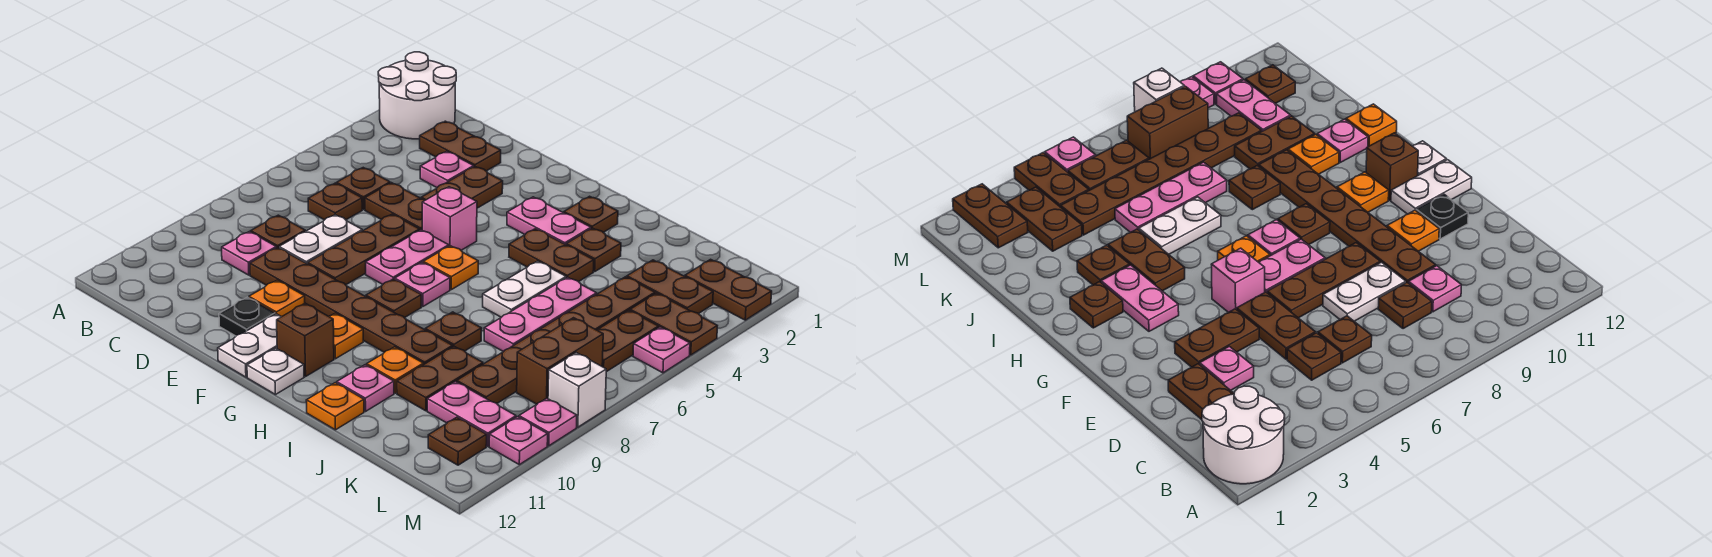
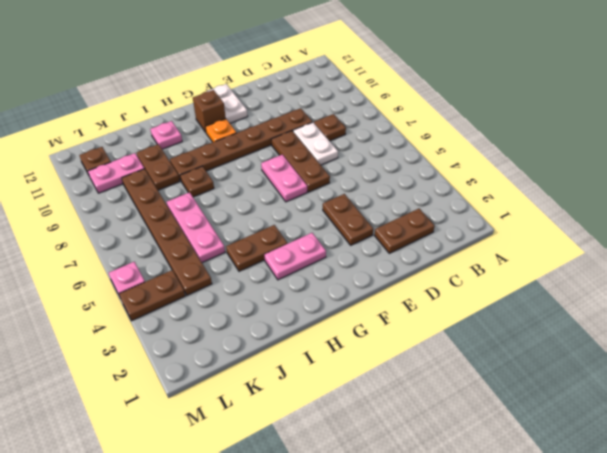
none -> white round brick A1:B2 level 1
none -> brown plate C5 level 1
none -> brown plate C6 level 1
none -> pink plate C9 level 1

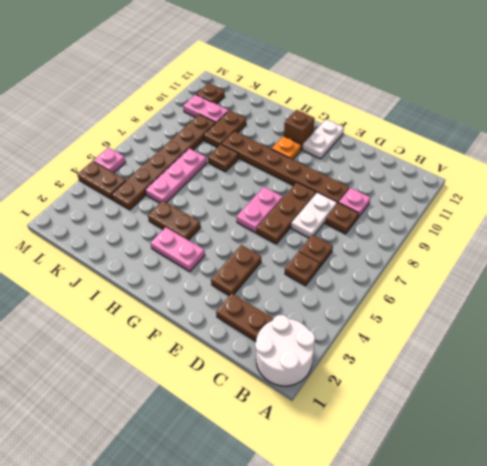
none -> pink plate D3 level 1
none -> brown plate D5:E5 level 1
none -> orange plate E10 level 1
none -> black plate E11 level 1

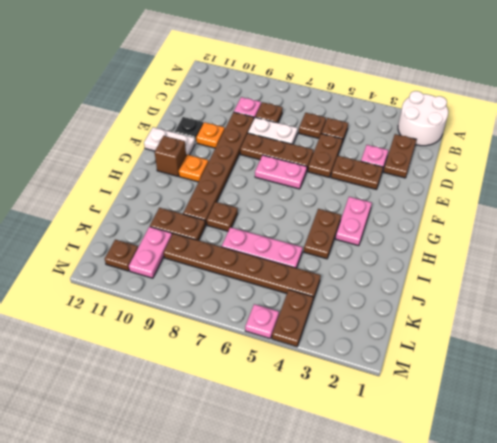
none -> pink brick F5 level 1
none -> orange plate G6 level 1
none -> pink plate G7 level 1
none -> brown plate G8 level 1

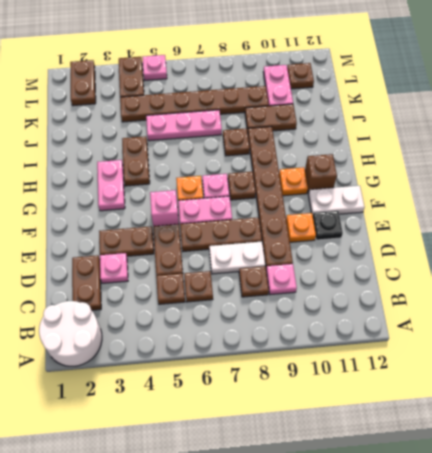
none -> white plate G12 level 1
none -> brown plate H2 level 1
none -> brown plate I3 level 1
none -> white plate I5:I6 level 1

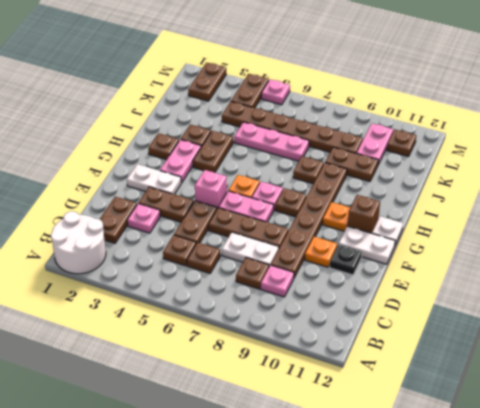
white plate F2:F3 level 1 -> white plate I5:I6 level 1
none -> orange plate I10 level 1
none -> pink plate I11 level 1
none -> orange plate I12 level 1
none -> brown plate K3:L3 level 1

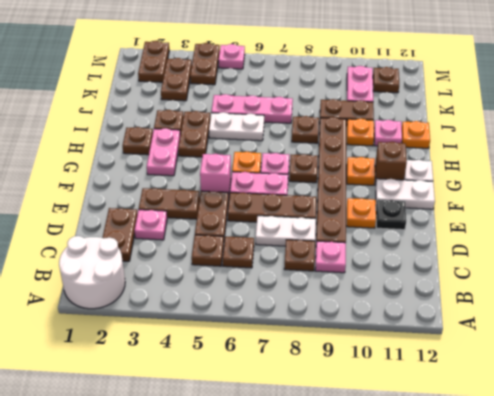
none -> brown plate K4:K9 level 1
none -> brown plate L5:L6 level 1
none -> brown brick L7:L8 level 1
none -> white brick M8 level 1

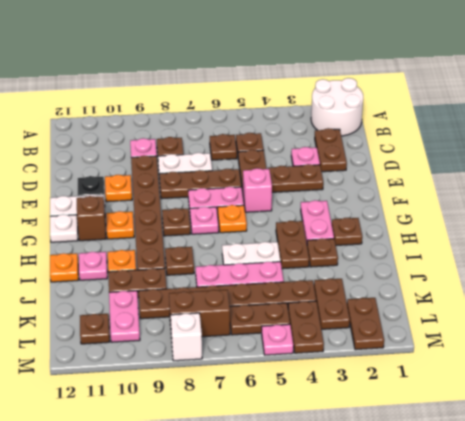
none -> pink plate M9 level 1
none -> pink plate M10 level 1

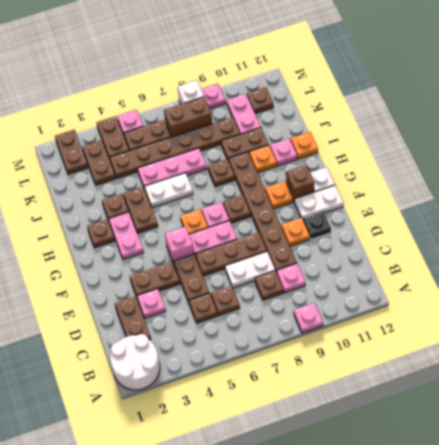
pink plate A9 level 1 -> pink plate M10 level 1

